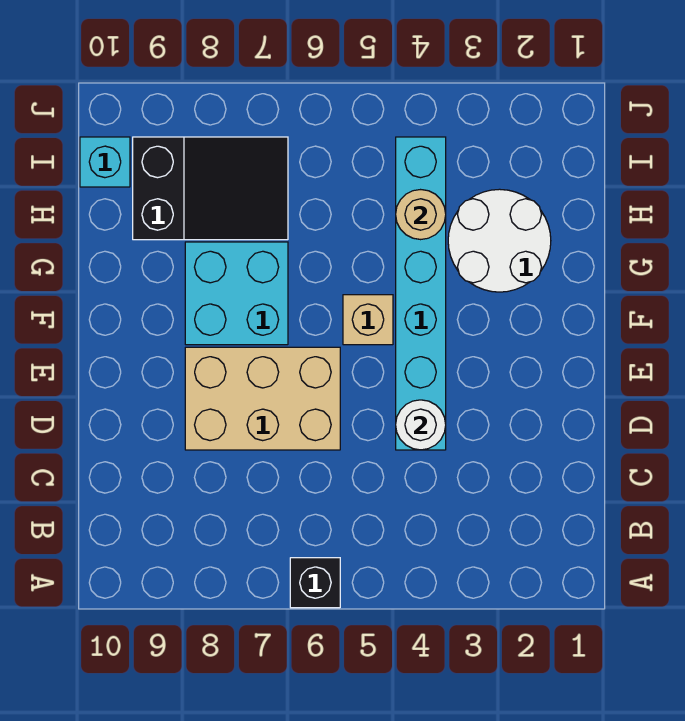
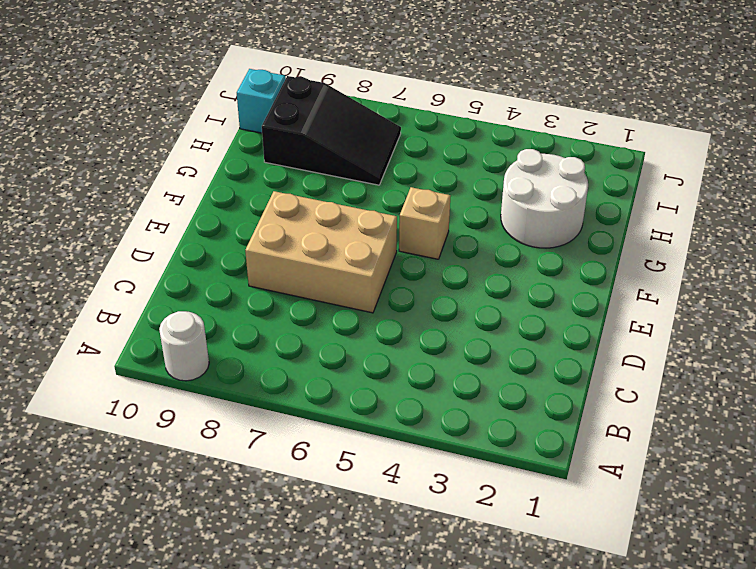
white round brick A9 level 1 -> white round brick D4 level 2
none -> black brick A6 level 1
none -> cyan brick D4:I4 level 1

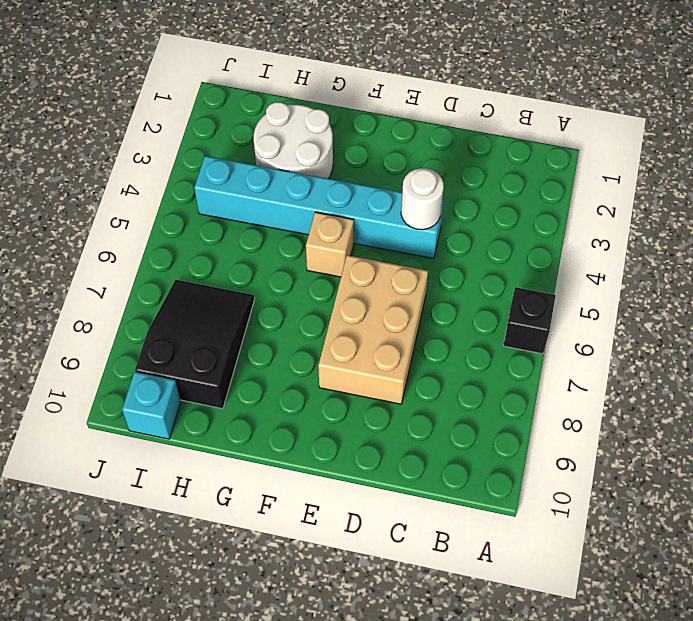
none -> cyan brick F7:G8 level 1
none -> tan round brick H4 level 2

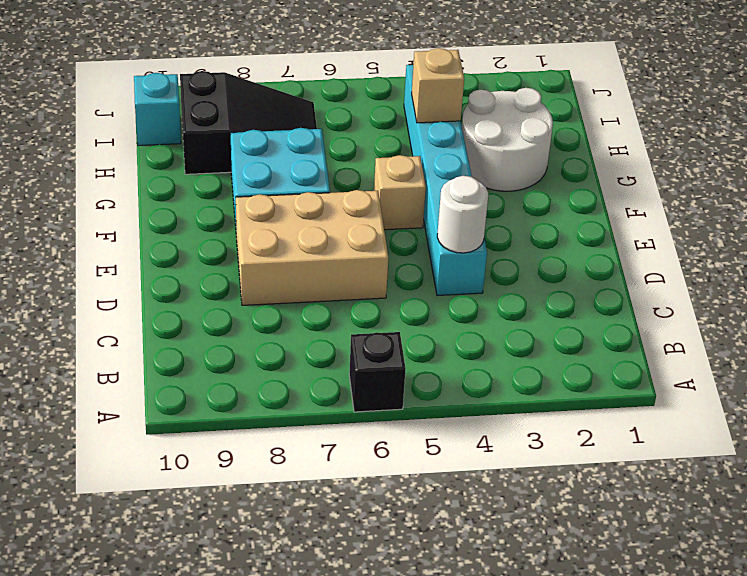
tan brick H4 level 2 -> tan round brick H4 level 2

